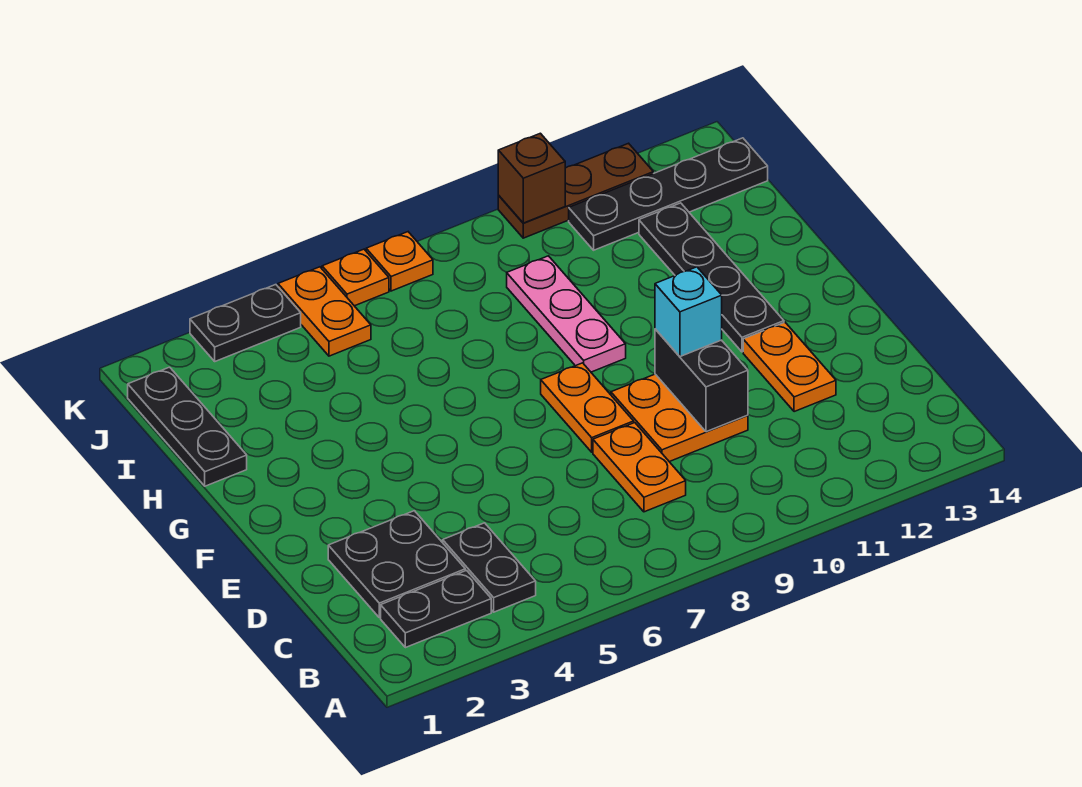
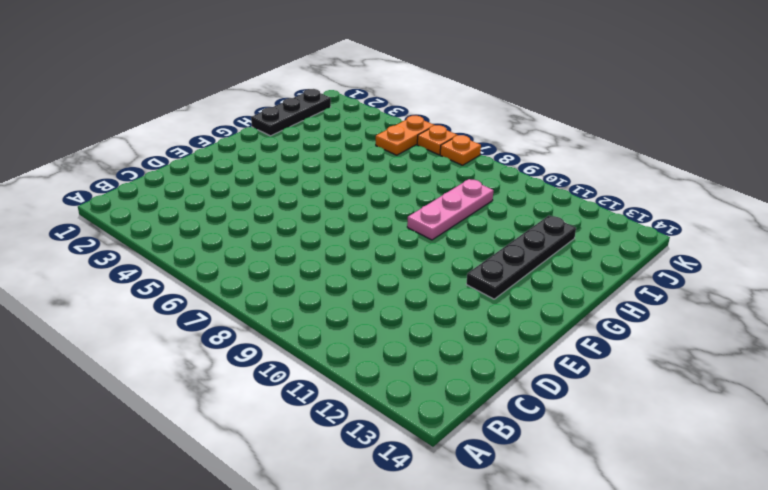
none -> black plate B2:B3 level 1
none -> black plate B4:C4 level 1
none -> black plate C2:D3 level 1

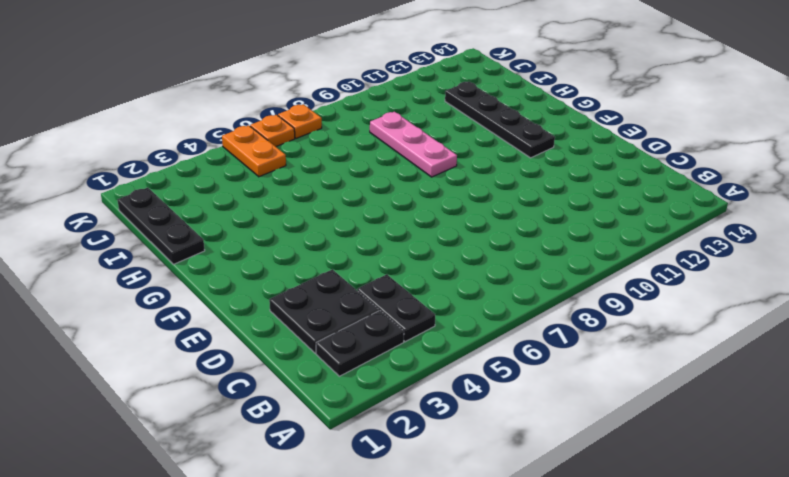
none -> orange plate C8:D8 level 1
none -> orange plate D9:E10 level 1
none -> orange plate D12:E12 level 1

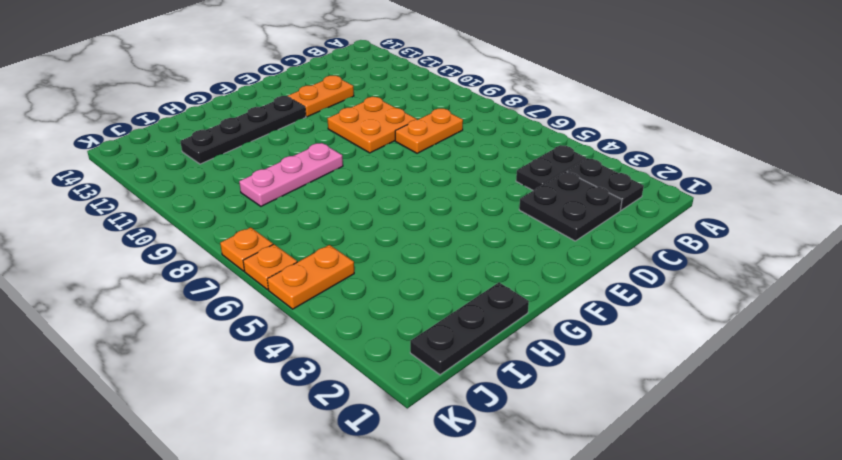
none -> orange plate E8:F8 level 1
none -> black plate J11:J14 level 1
none -> black plate K3:K4 level 1

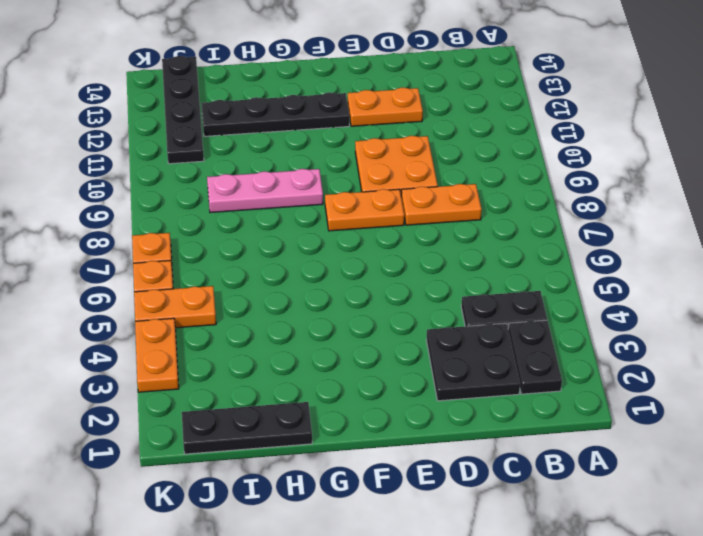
orange plate K3:K4 level 1 -> black plate K3:K4 level 1
none -> brown plate K10:K12 level 1
none -> black brick D10:E10 level 2
none -> brown brick K10 level 2

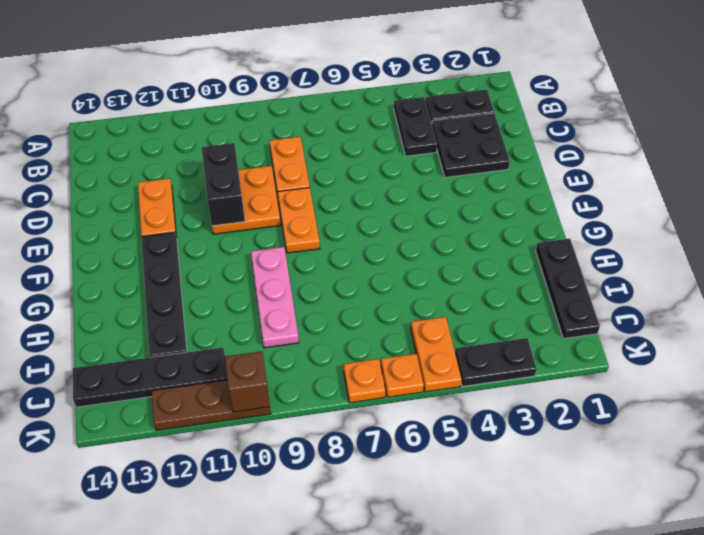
none -> cyan brick E10 level 3

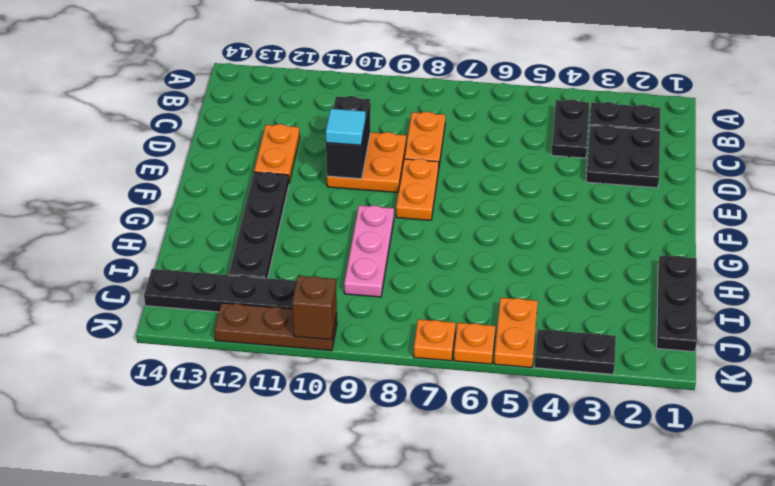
cyan tile E10 level 3 -> cyan brick E10 level 3

